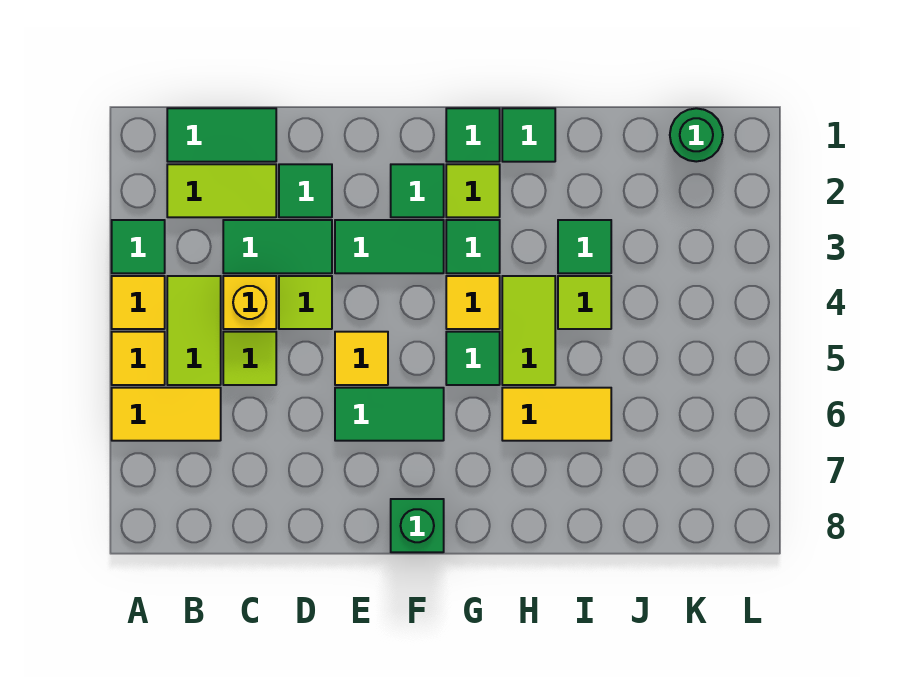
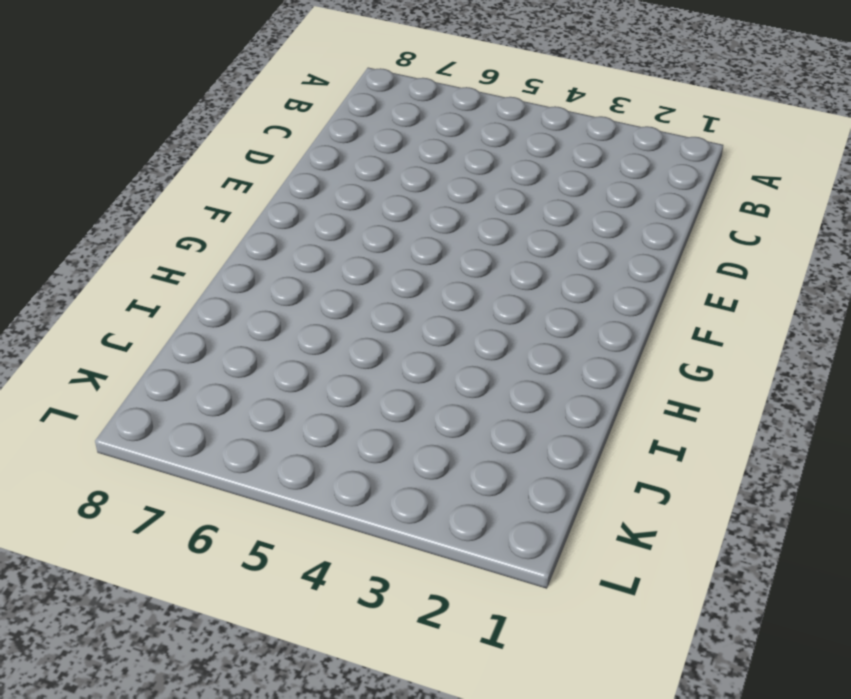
none -> green tile A3 level 1
none -> yellow tile A4 level 1
none -> yellow tile A5 level 1

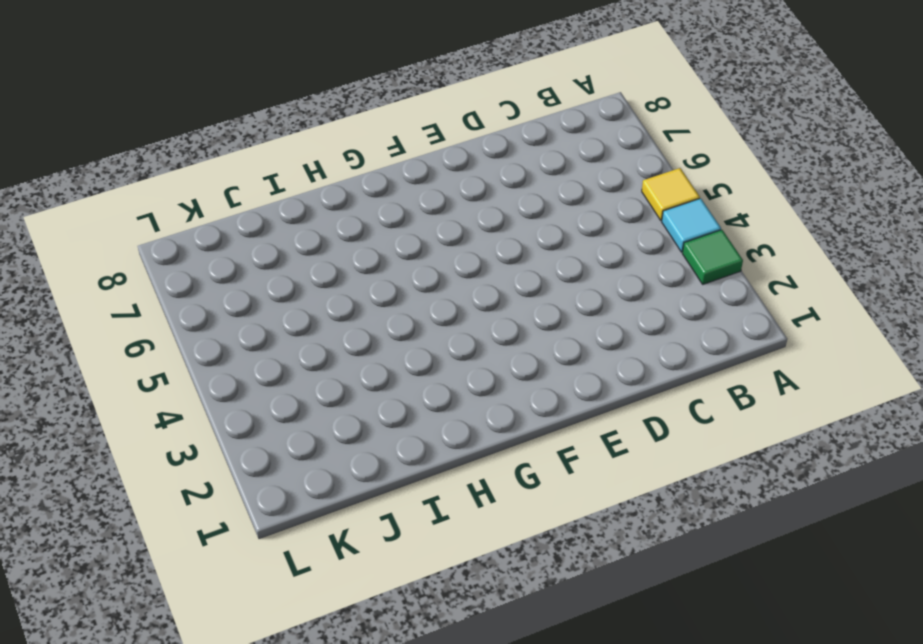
cyan tile A4 level 1 -> yellow tile A4 level 1
none -> yellow tile A6:B6 level 1
none -> green tile B1:C1 level 1
none -> lime tile B2:C2 level 1

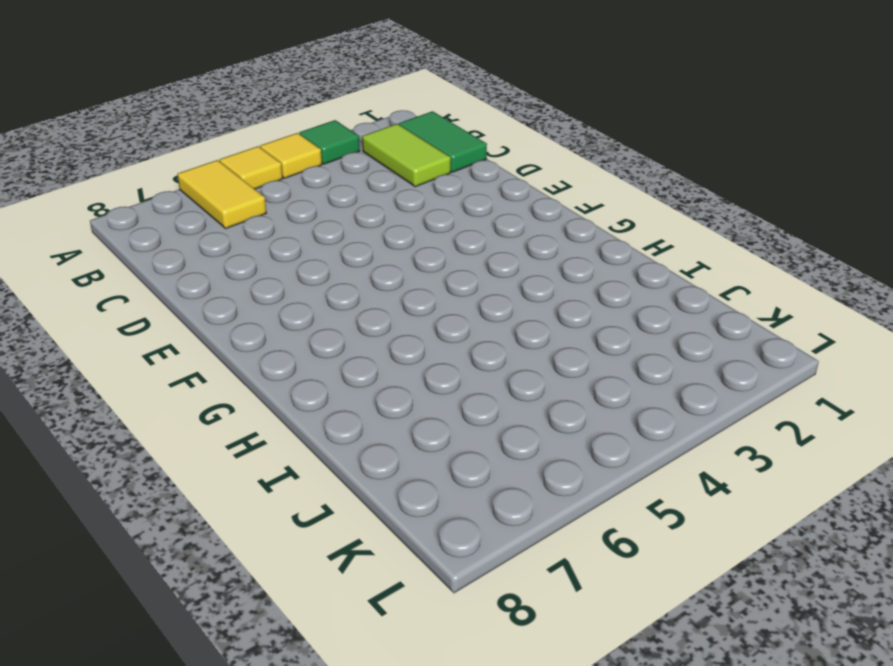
none -> lime tile B4:B5 level 1
none -> green tile C3:D3 level 1
none -> yellow brick C4 level 1

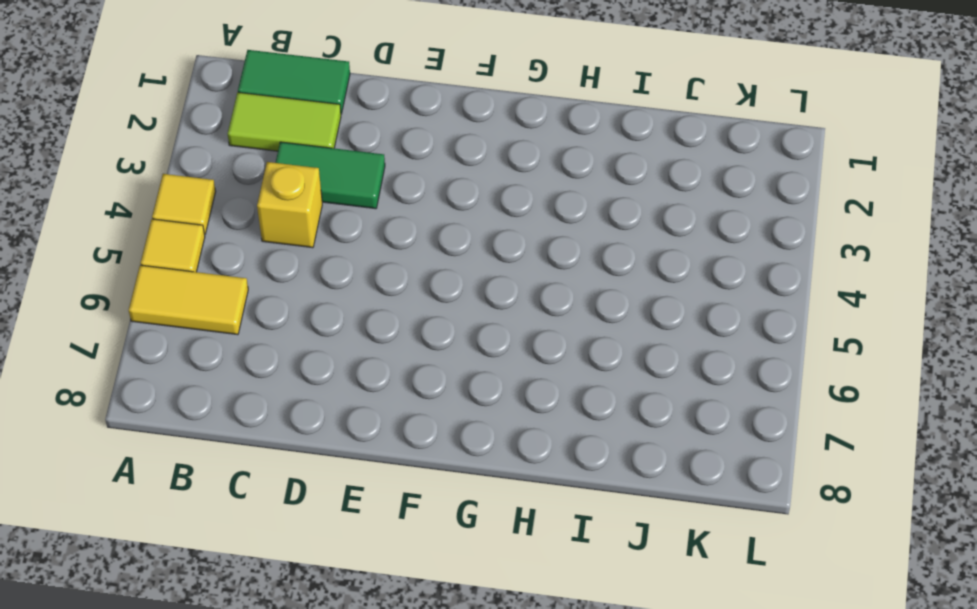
none -> green tile A3 level 1
none -> lime tile B4:B5 level 1
none -> lime tile C5 level 1

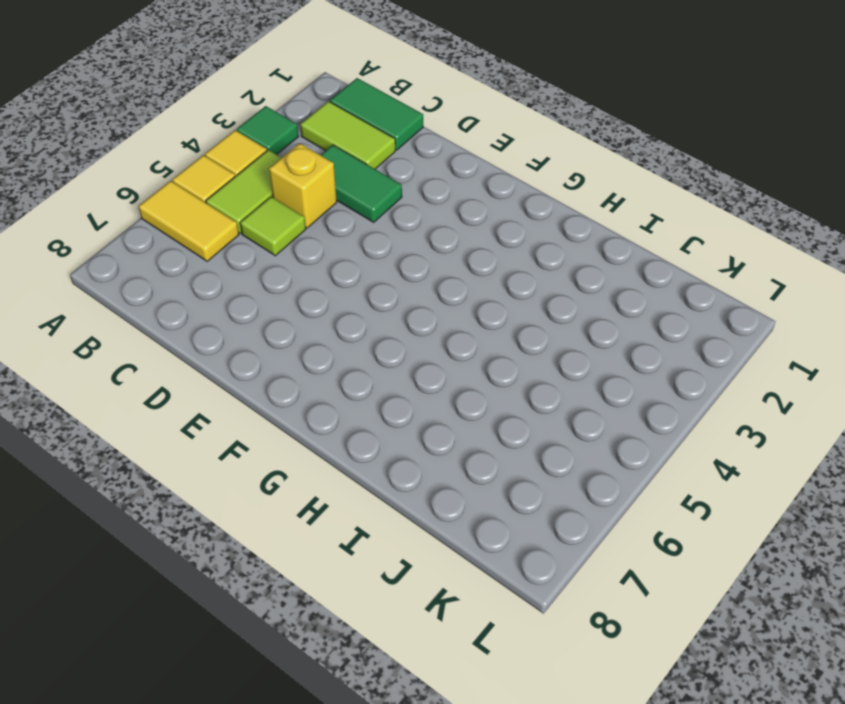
none -> green tile D2 level 1
none -> lime tile D4 level 1
none -> green tile E3:F3 level 1

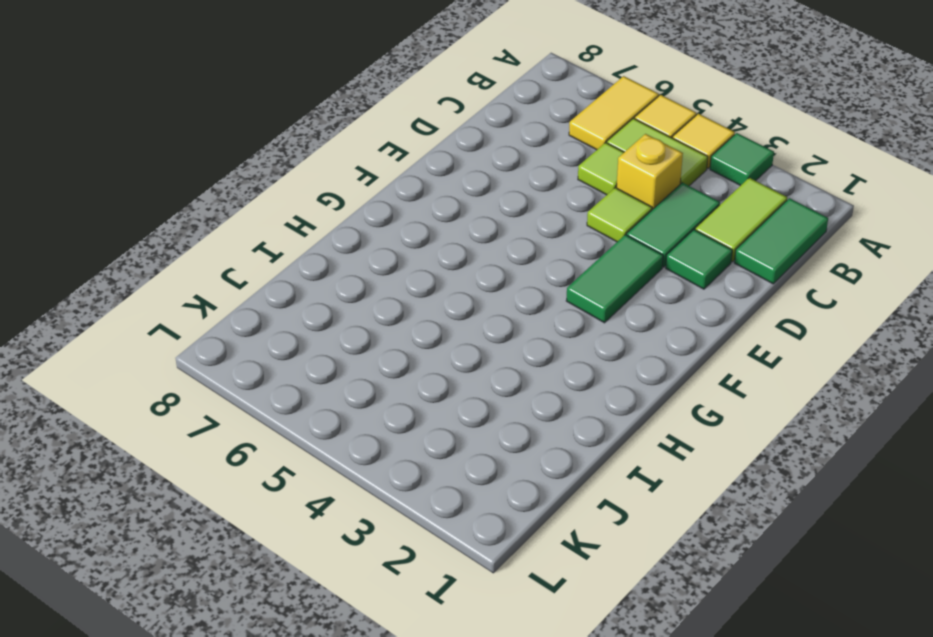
none -> yellow tile E5 level 1
none -> green tile E6:F6 level 1
none -> green tile F2 level 1

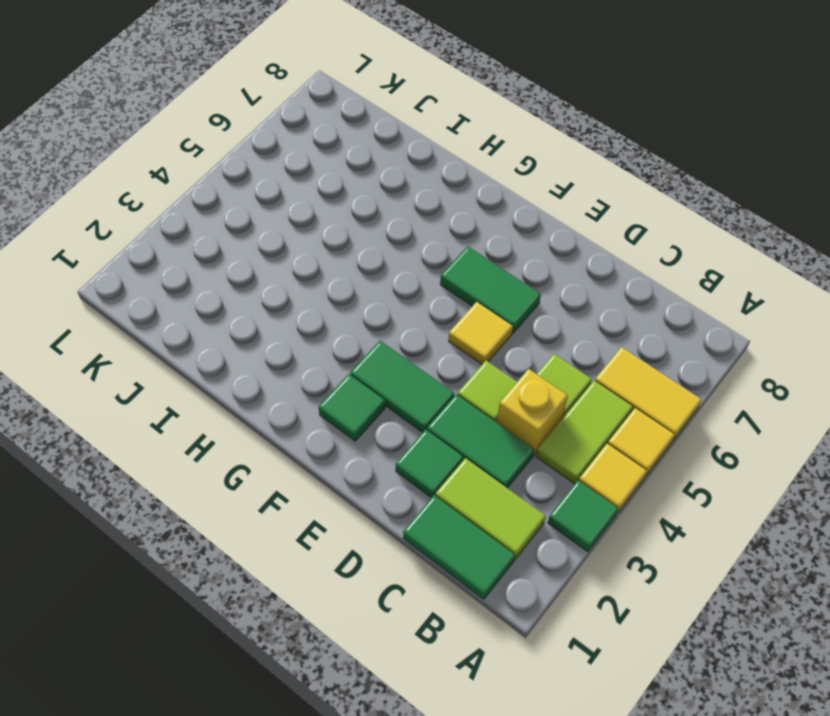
none -> green brick F8 level 1
none -> green tile G1 level 1
none -> lime tile G2 level 1

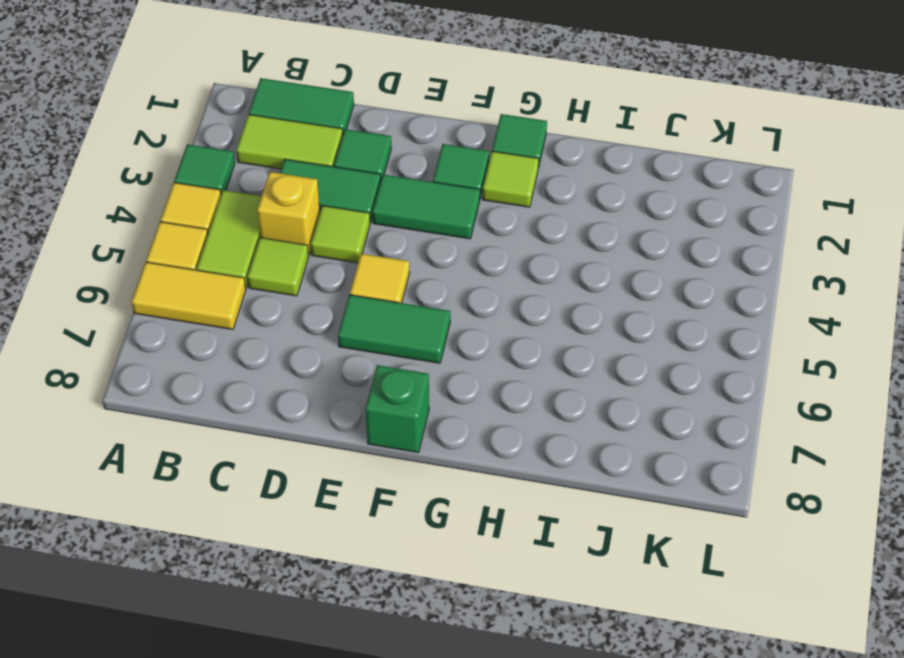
none -> green tile G3 level 1
none -> yellow tile G4 level 1
none -> green tile G5 level 1

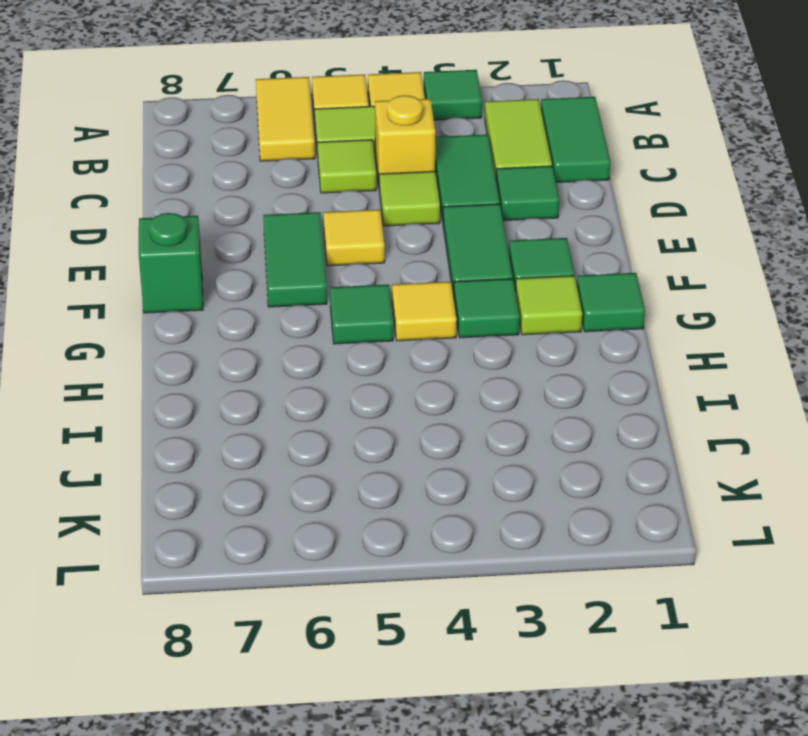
none -> green tile H1 level 1
none -> lime tile H4:H5 level 1
none -> yellow tile H6:I6 level 1

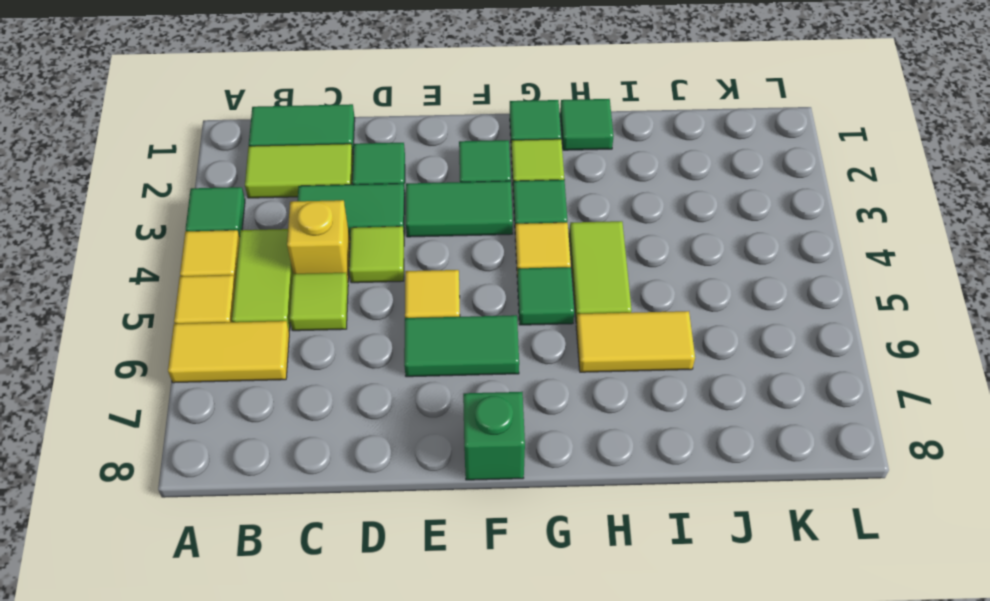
none -> green tile I3 level 1
none -> lime tile I4 level 1
none -> green round brick K1 level 1

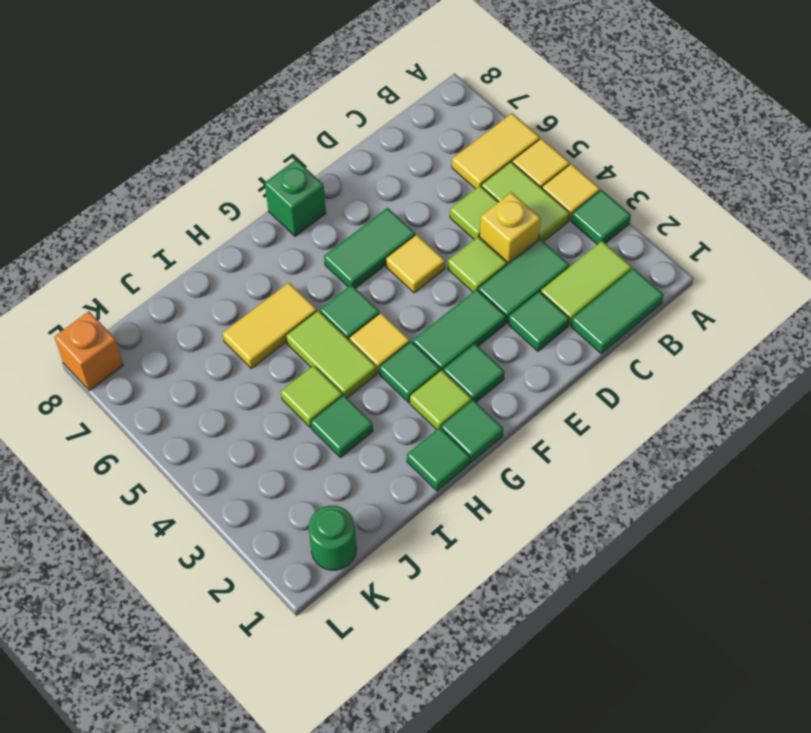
orange brick L8 level 1 -> none

